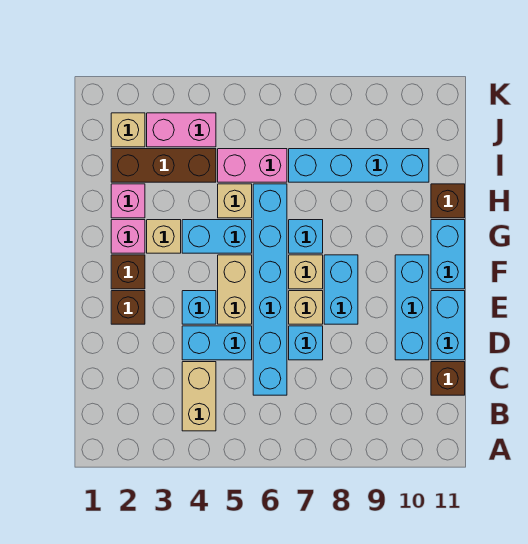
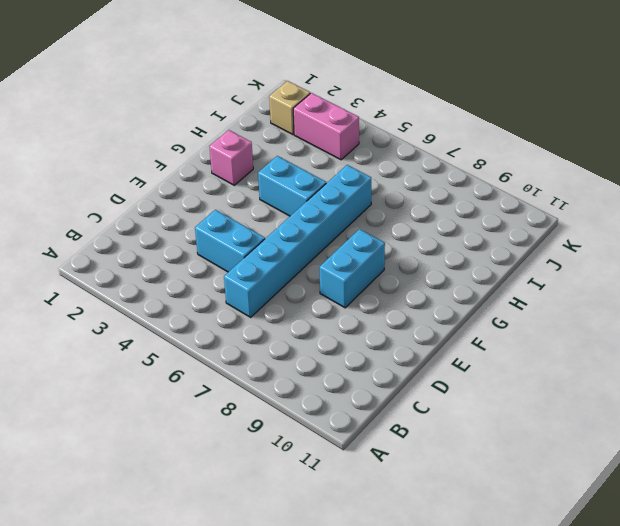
none -> tan brick B4:C4 level 1
none -> brown brick C11 level 1
none -> cyan brick D7 level 1

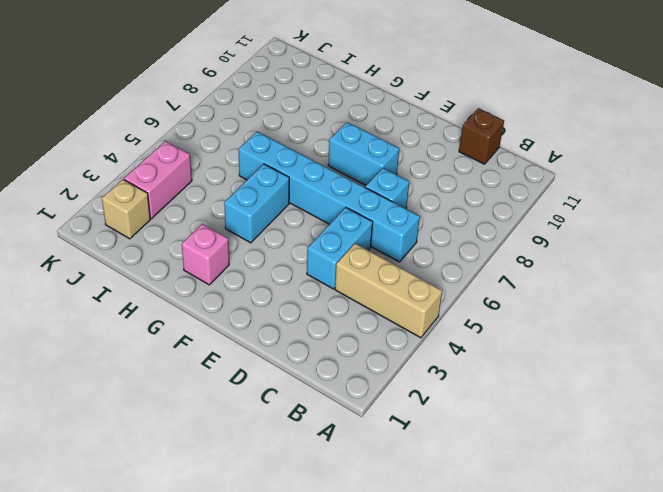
tan brick A4:C4 level 1 -> tan brick B4:C4 level 1
none -> cyan brick D10:F10 level 1
none -> cyan brick D11:E11 level 1
none -> brown brick E2 level 1

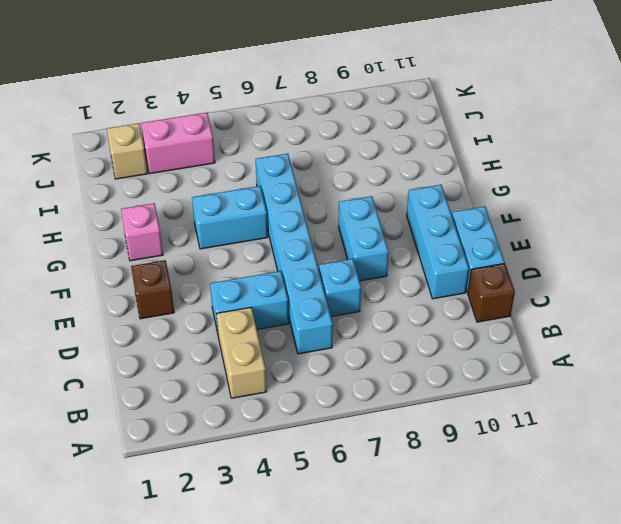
none -> cyan brick E4 level 1
none -> tan brick E5:F5 level 1
none -> tan brick E7 level 1

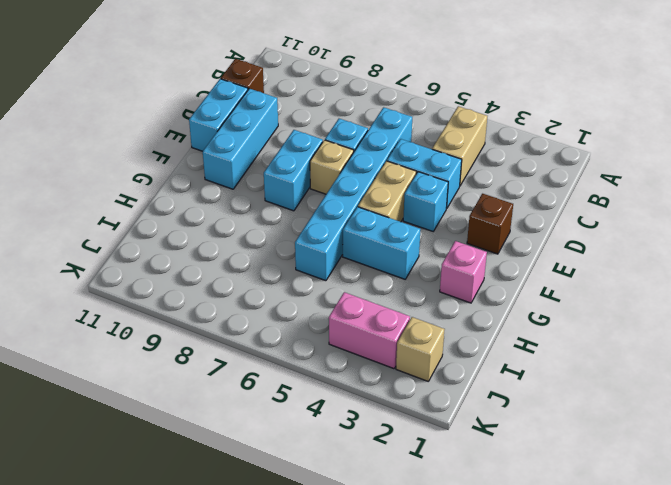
none -> brown brick F2 level 1
none -> tan brick F7 level 1
none -> cyan brick F11:G11 level 1

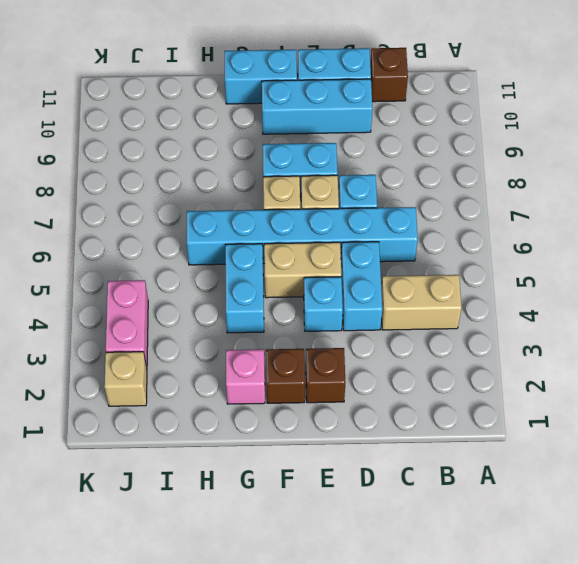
none -> tan brick G3 level 1
none -> cyan brick G7 level 1
none -> pink brick H2 level 1

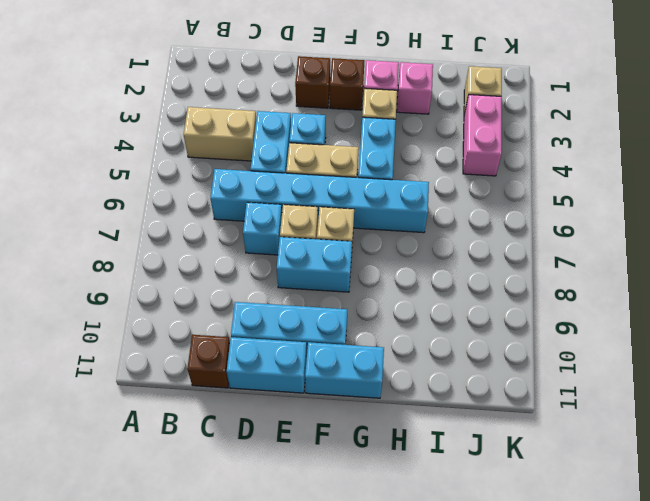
none -> cyan brick G7 level 1
none -> tan brick H5 level 1
none -> brown brick H11 level 1

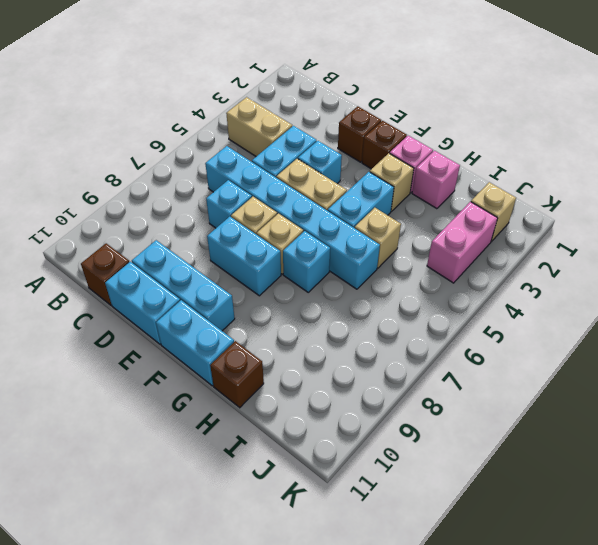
none -> brown brick I2:I4 level 1
none -> pink brick I5:I6 level 1
none -> cyan brick I7:I10 level 1

